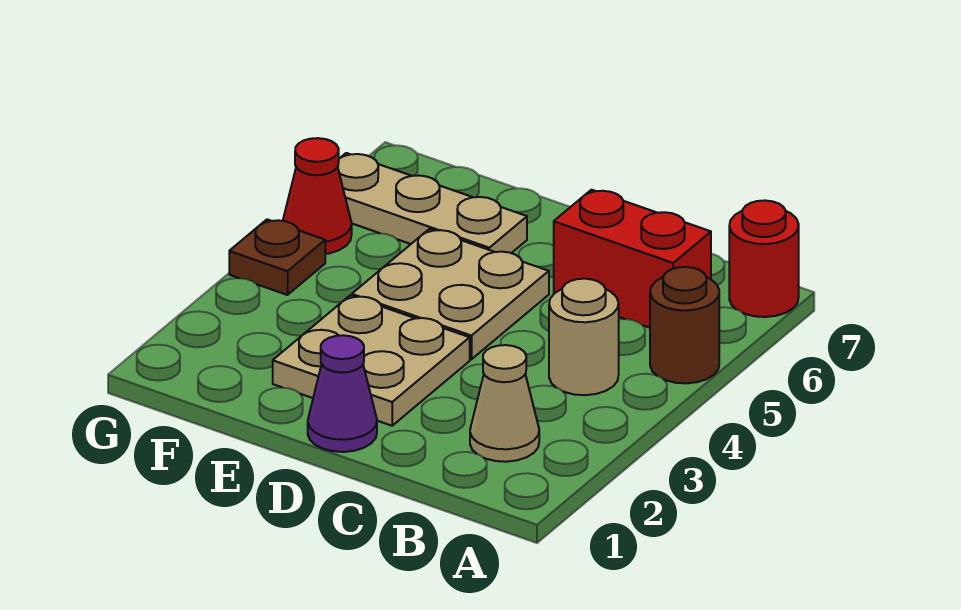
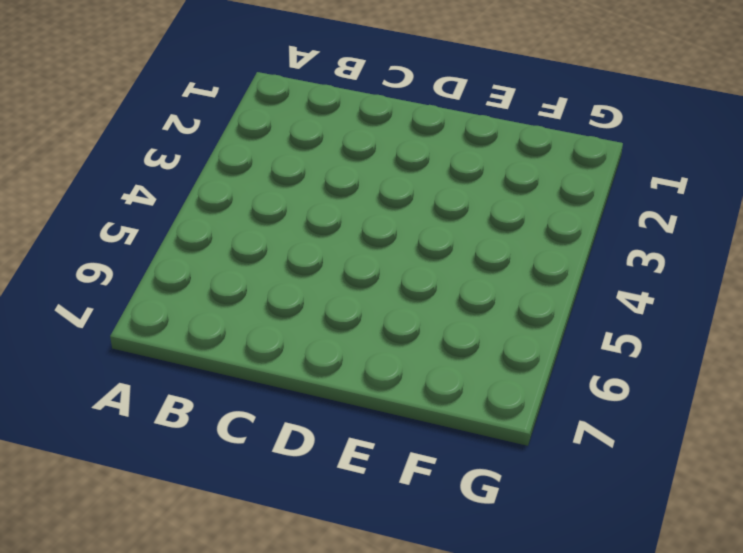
none -> brown round brick A5 level 1
none -> red round brick A7 level 1

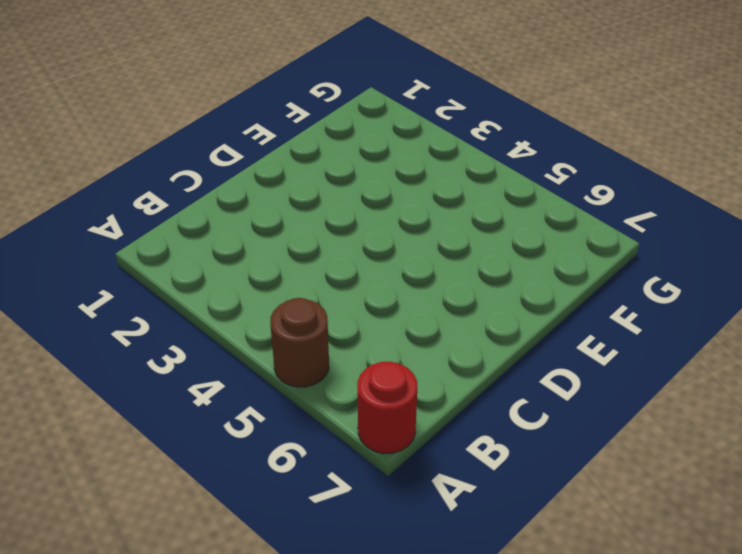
none -> tan cone B2 level 1
none -> tan round brick B4 level 1

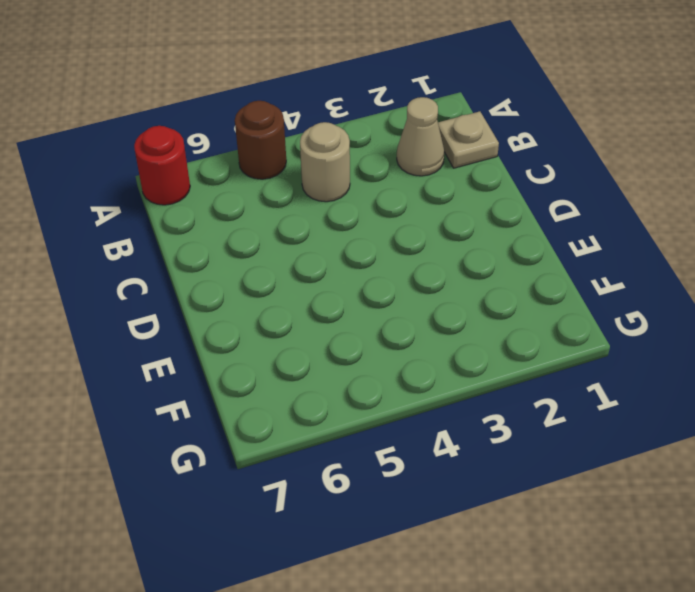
tan plate B1 level 1 -> none
none -> red brick B6:C6 level 1
none -> purple cone D1 level 1

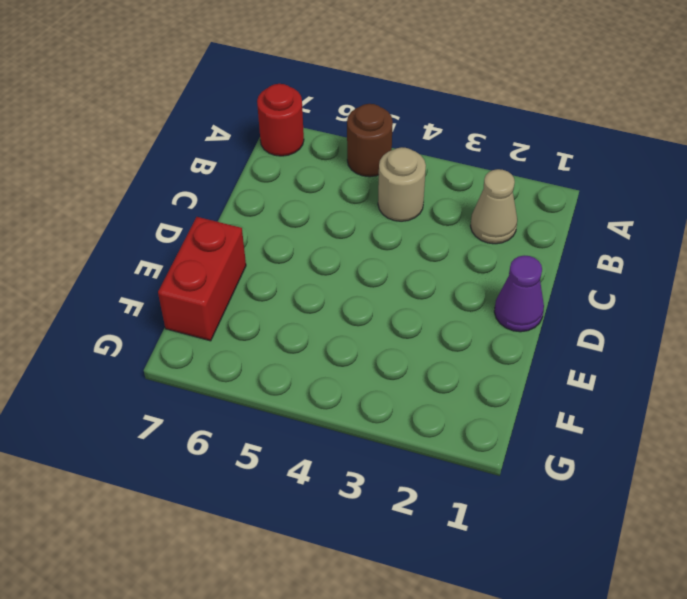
red brick E7:F7 level 1 -> red brick B6:C6 level 1
none -> tan plate D2:E3 level 1
none -> tan plate D4:E5 level 1

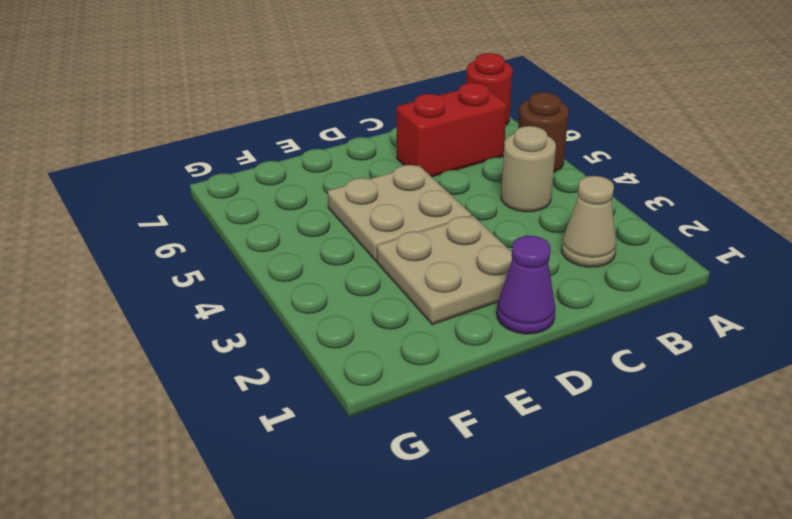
none -> tan plate E6:G6 level 1
none -> brown plate G4 level 1

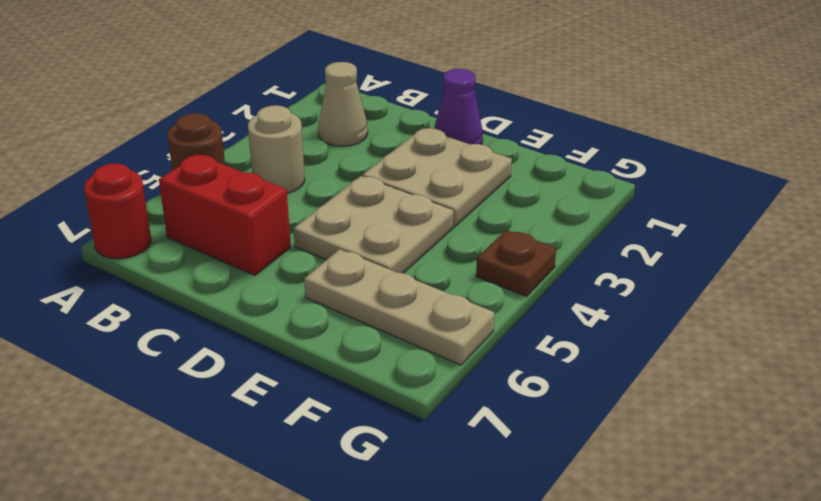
none -> red cone G5 level 1

